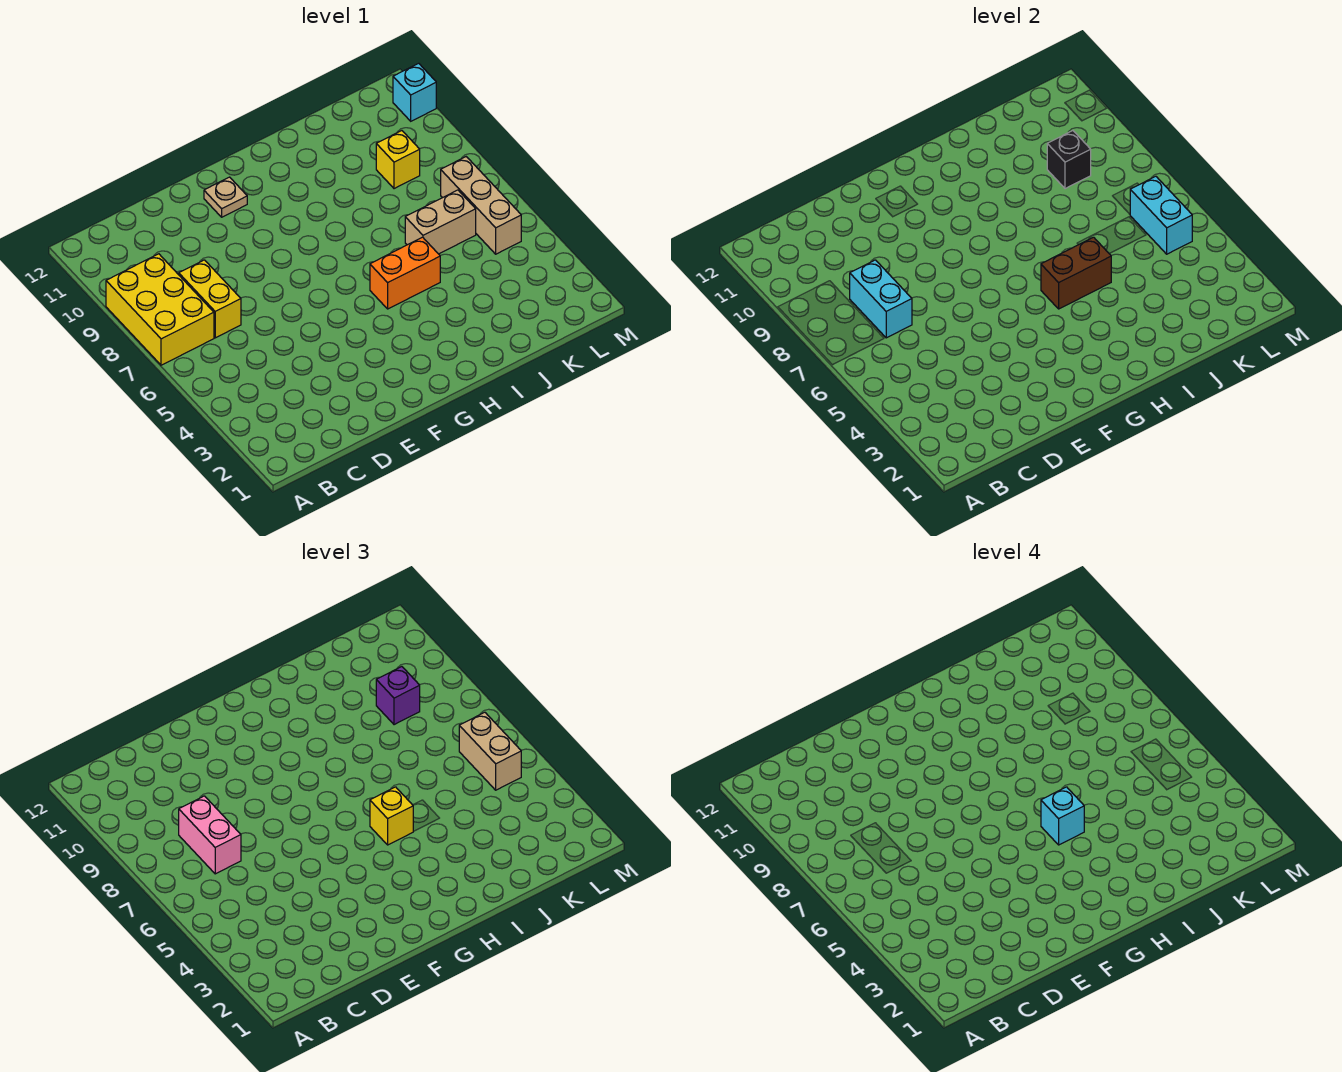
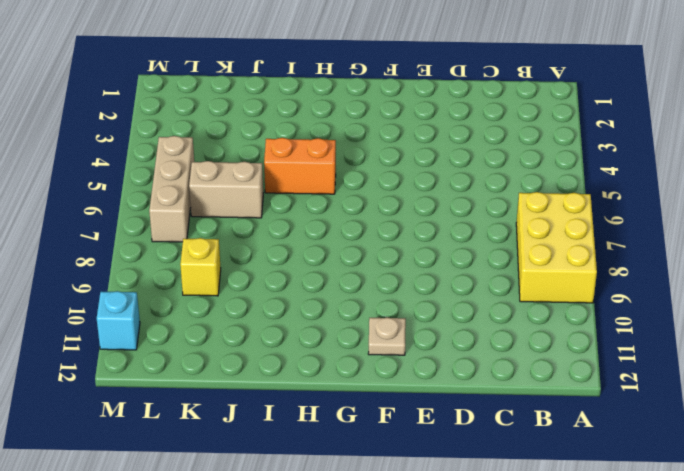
none -> yellow brick C7:C8 level 1
none -> cyan brick C7:C8 level 2
none -> brown brick H5:I5 level 2

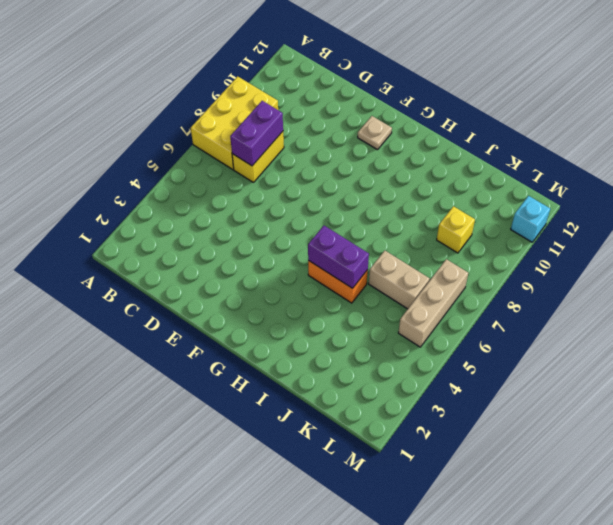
purple brick C7:C8 level 2 -> cyan brick C7:C8 level 2
purple brick H5:I5 level 2 -> brown brick H5:I5 level 2
none -> black brick K9 level 2
none -> cyan brick L5:L6 level 2
none -> pink brick C7:C8 level 3

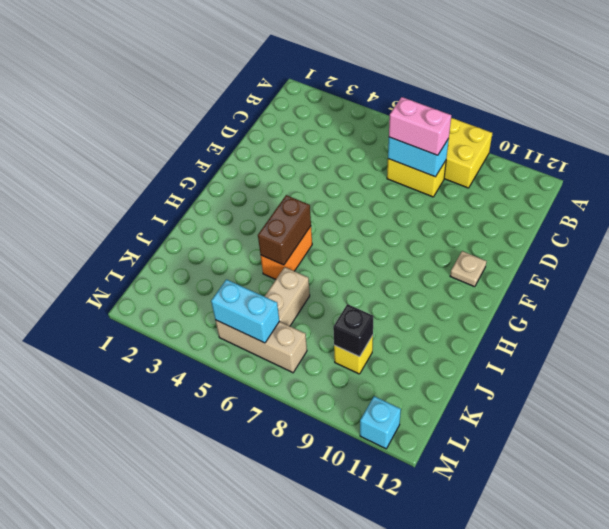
none -> yellow brick H5 level 3
none -> purple brick K9 level 3
none -> tan brick L5:L6 level 3

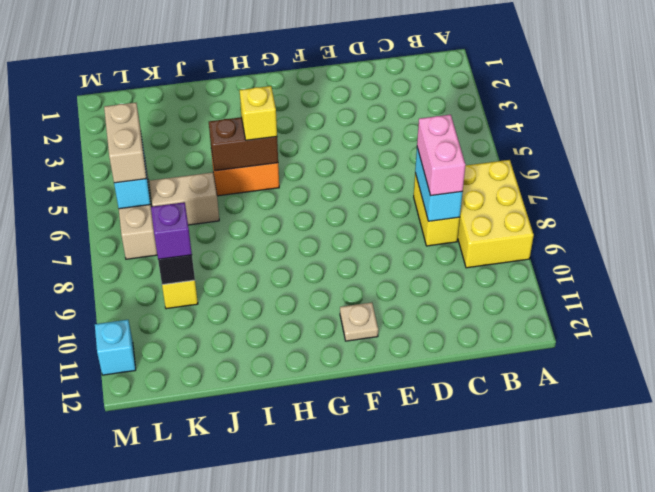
none -> cyan brick H5 level 4

